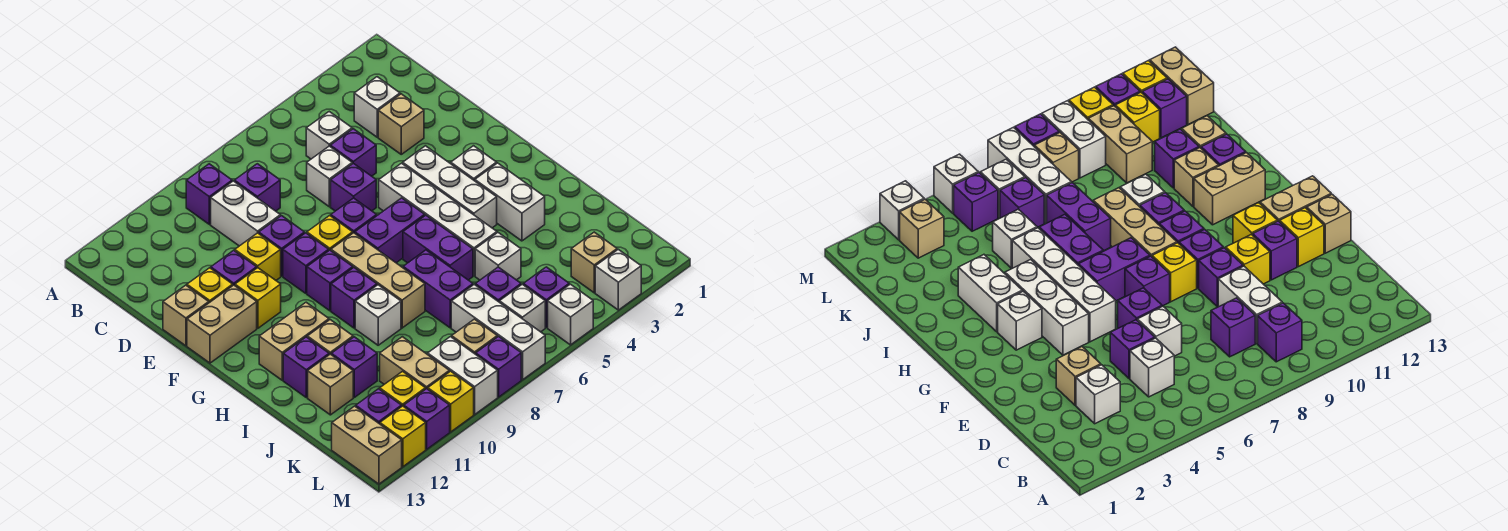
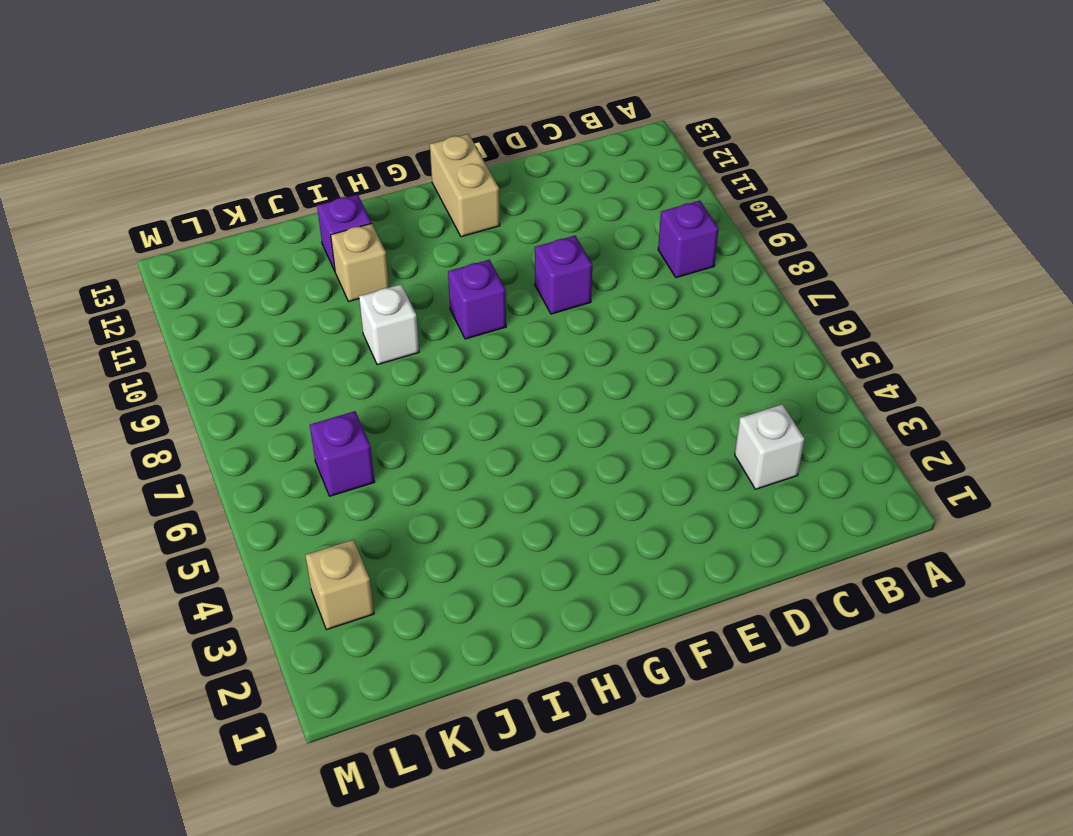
none -> white brick C5 level 1
none -> purple brick C8 level 1
none -> white brick C9:D9 level 1
none -> tan brick D3 level 1

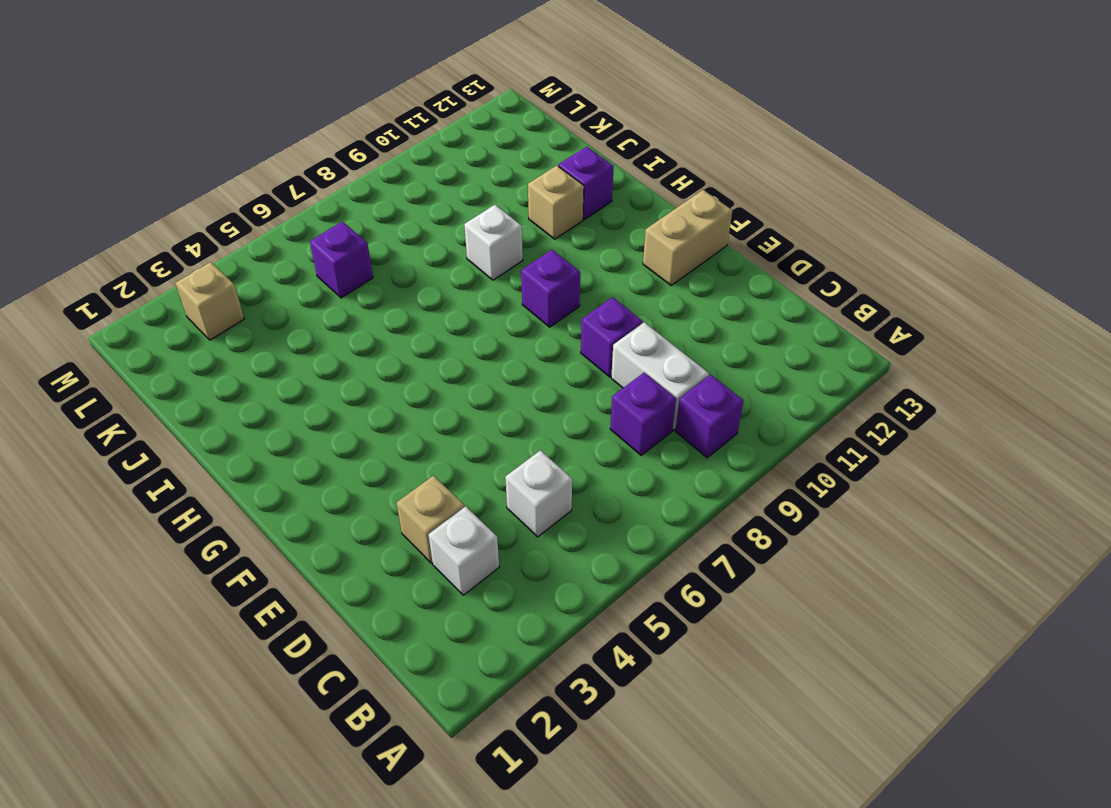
none -> purple brick D5 level 1
none -> white brick D6 level 1
none -> purple brick E6 level 1
none -> yellow brick E10 level 1

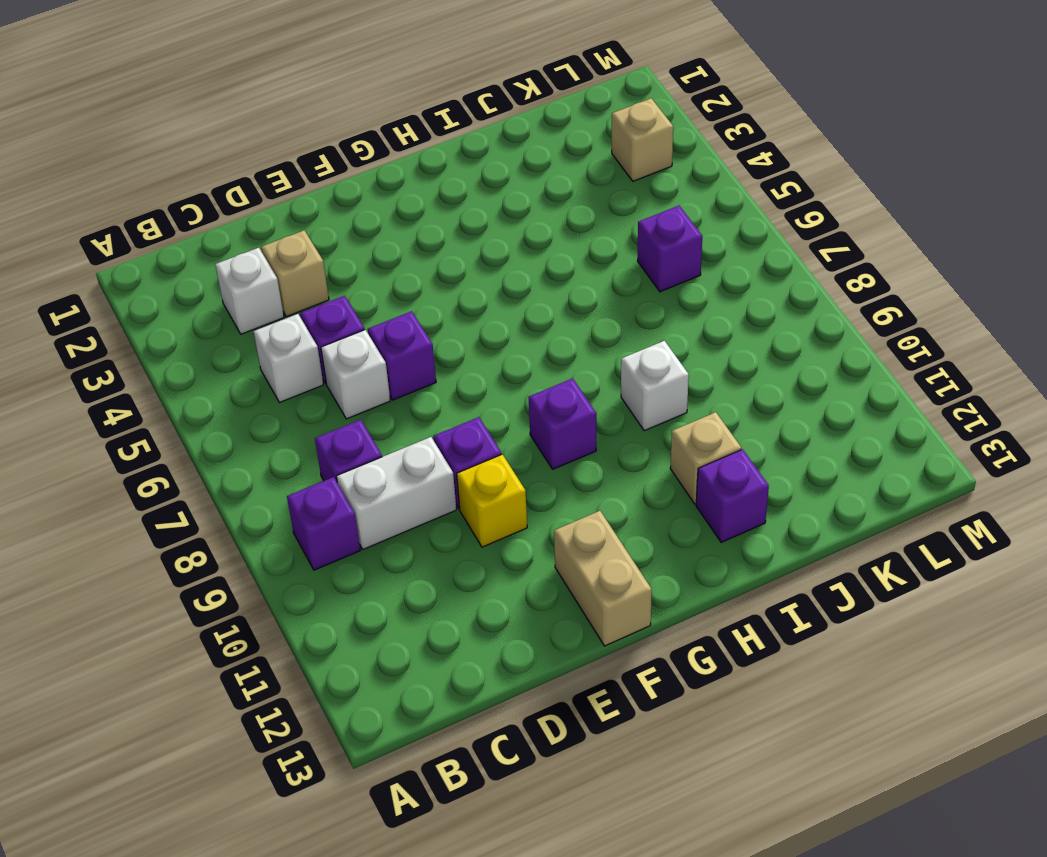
none -> purple brick E11 level 1
none -> yellow brick E12 level 1
none -> tan brick E13 level 1
none -> white brick F4:H4 level 1

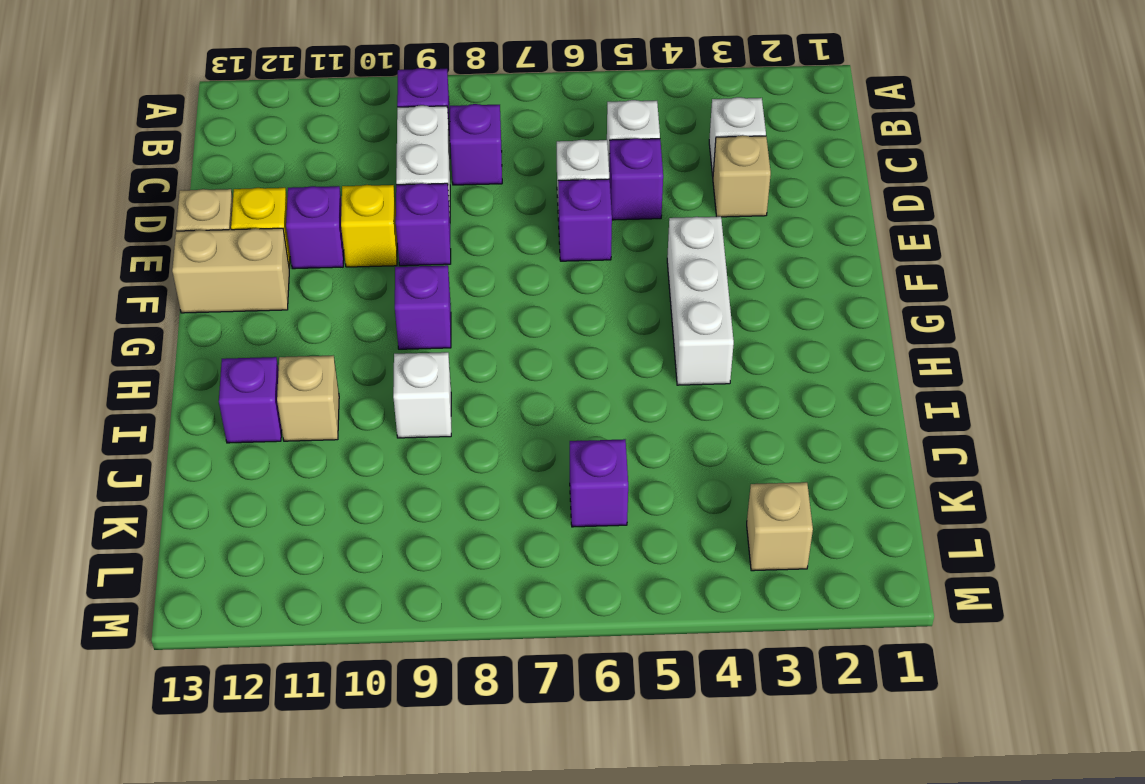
none -> white brick F5:I5 level 1
none -> purple brick F7 level 1
none -> yellow brick F8 level 1
none -> purple brick F9 level 1

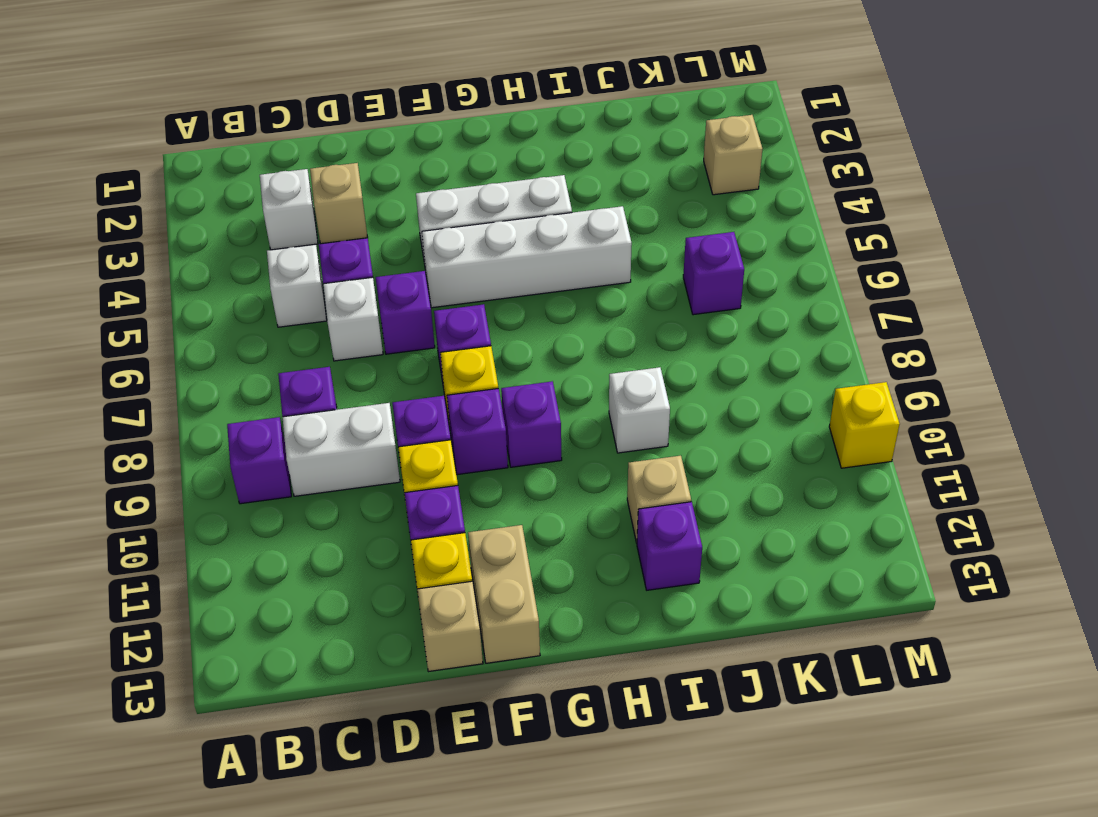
none -> yellow brick F11 level 1
none -> white brick G3 level 1
none -> purple brick G6:G7 level 1
none -> tan brick G8:I8 level 1

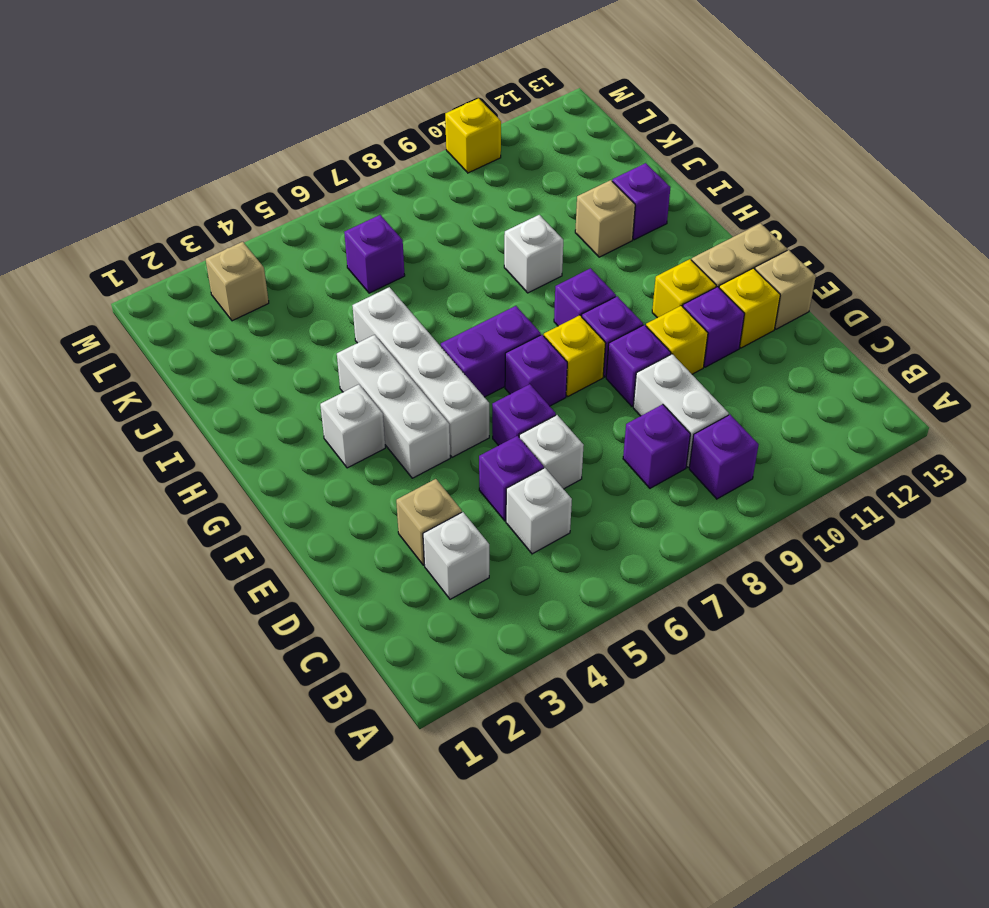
none -> tan brick G8:I8 level 1
none -> white brick H3:I3 level 1
none -> purple brick H6:I6 level 1
none -> purple brick H9 level 1

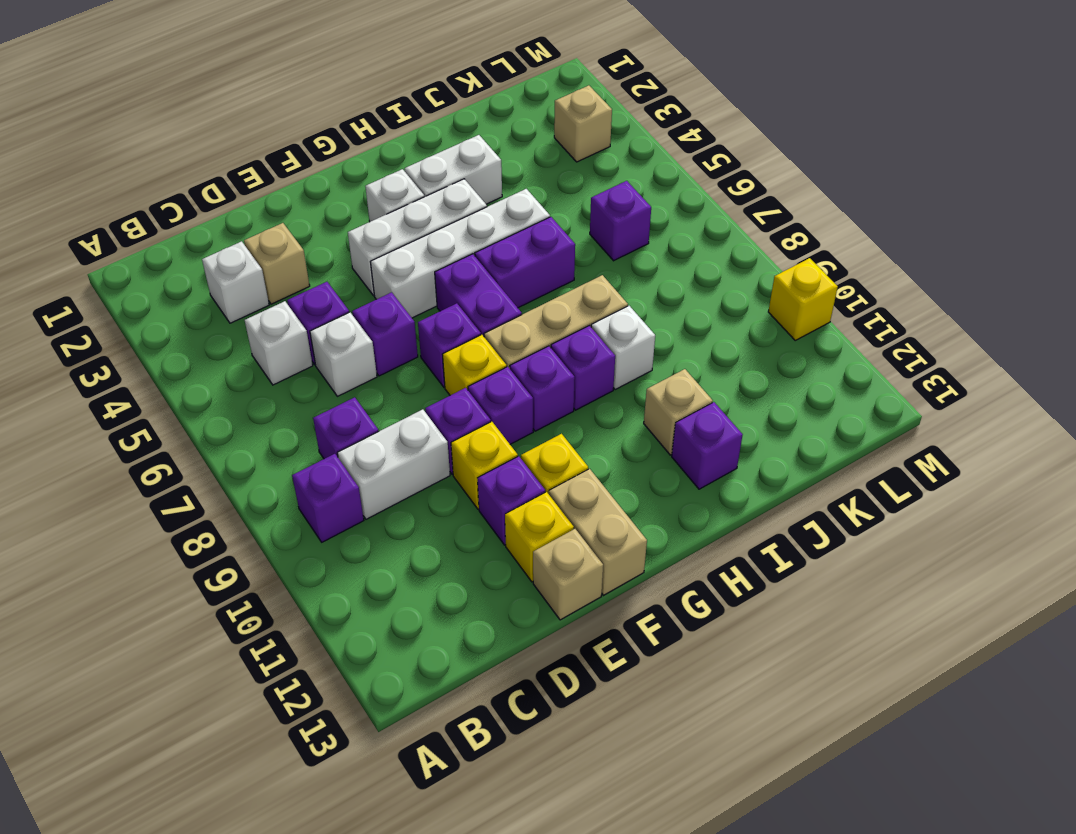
none -> tan brick H11:H12 level 1
none -> purple brick I7:J7 level 1
none -> white brick J5 level 1
none -> purple brick J11 level 1

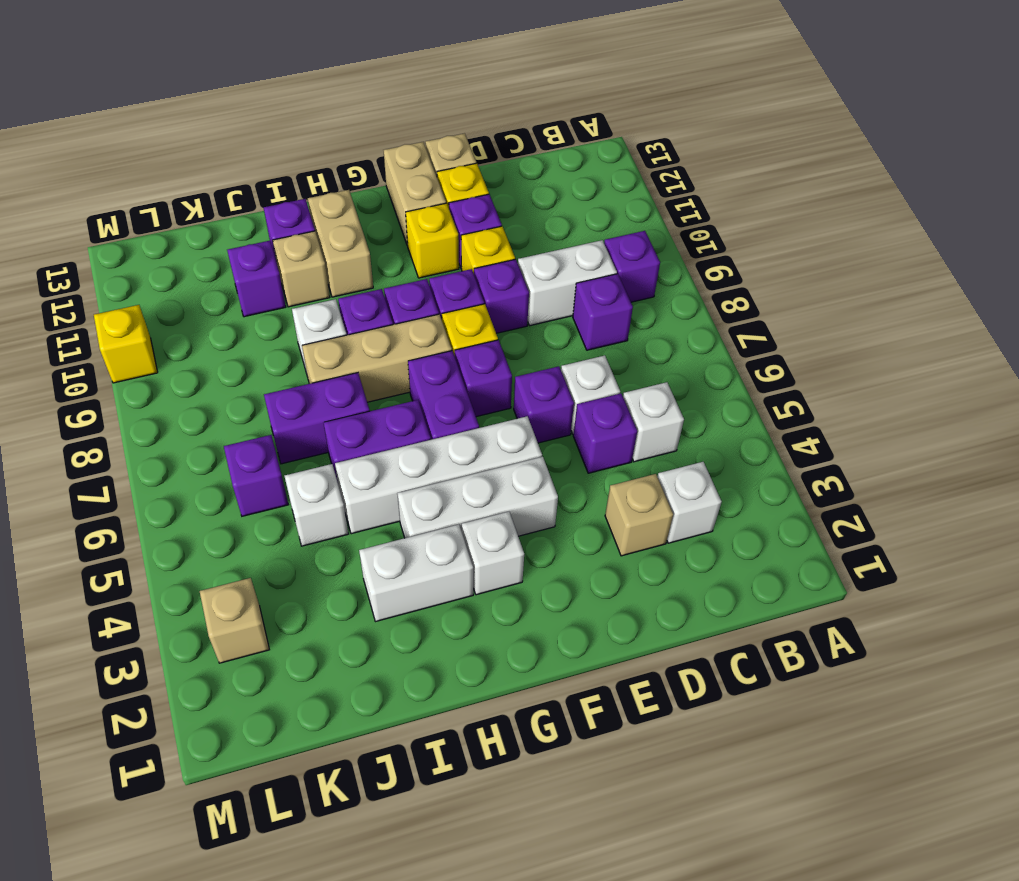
none -> tan brick J12 level 1
none -> white brick K7:M7 level 1
none -> tan brick K10:L10 level 1
none -> purple brick L5 level 1

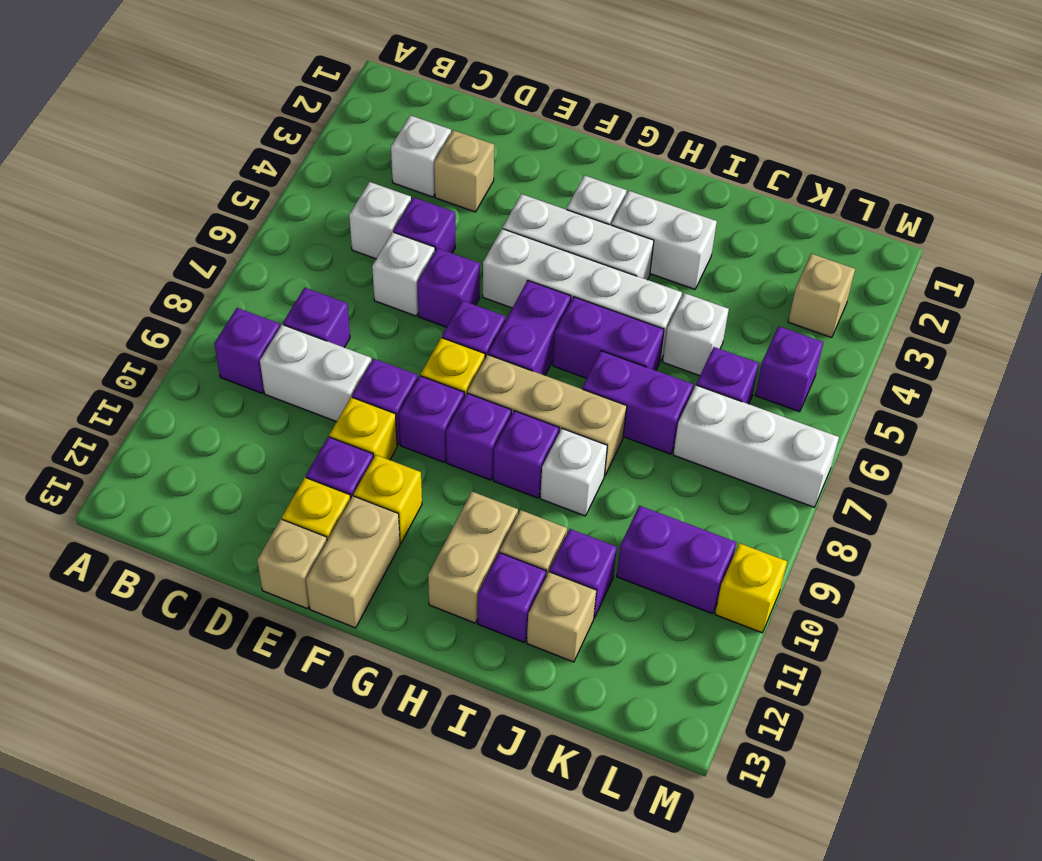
purple brick K10:L10 level 1 -> tan brick K10:L10 level 1
none -> white brick L6 level 1
none -> tan brick L8 level 1
none -> white brick L9:M9 level 1
none -> yellow brick L11 level 1

